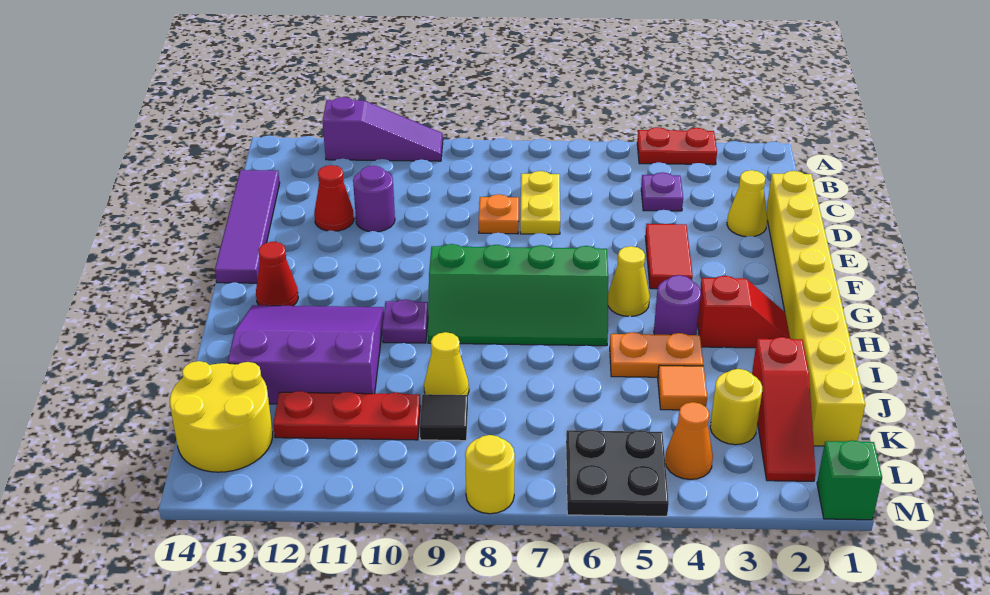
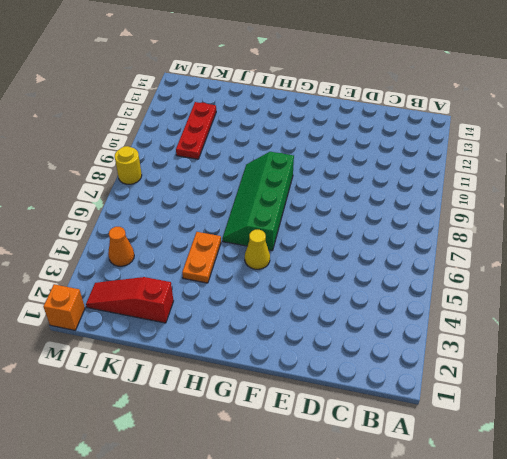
orange brick M1 level 1 -> green brick M1 level 1
none -> red plate A3:A4 level 1
none -> purple slope A10:A12 level 1 top 12
none -> purple plate C4 level 1
none -> yellow plate C7:D7 level 1

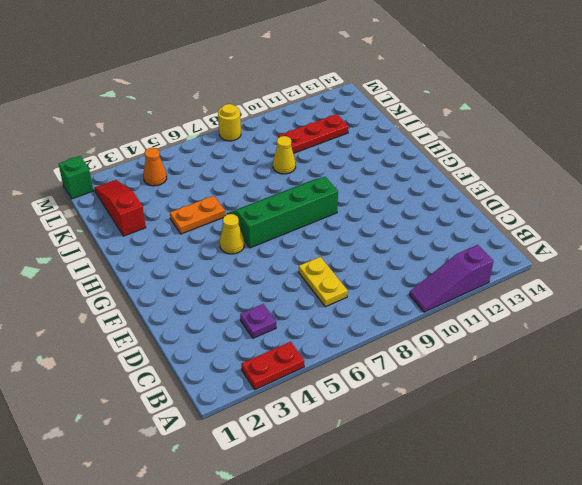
none -> purple tile C14:F14 level 1
none -> yellow brick D1:K1 level 1
none -> yellow cone D2 level 1
none -> orange plate D8 level 1

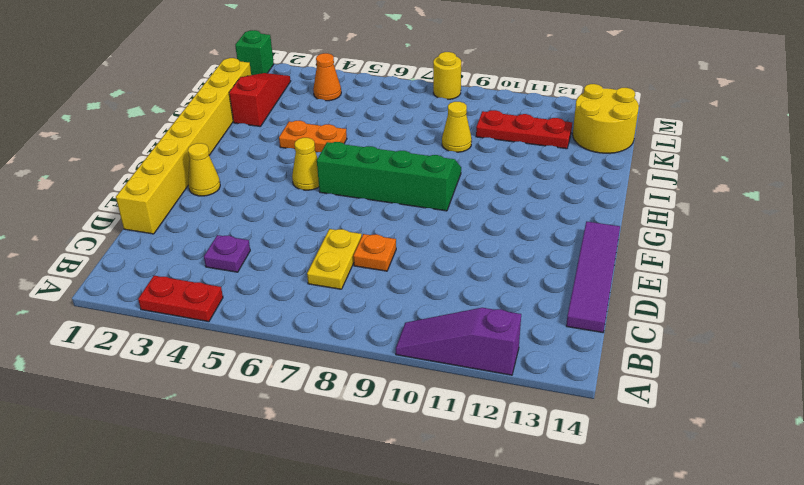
yellow cone F2 level 1 -> yellow cone D2 level 1
none -> purple round brick D11 level 1
none -> red cone D12 level 1
none -> red tile E4:F4 level 1
none -> red cone G13 level 1

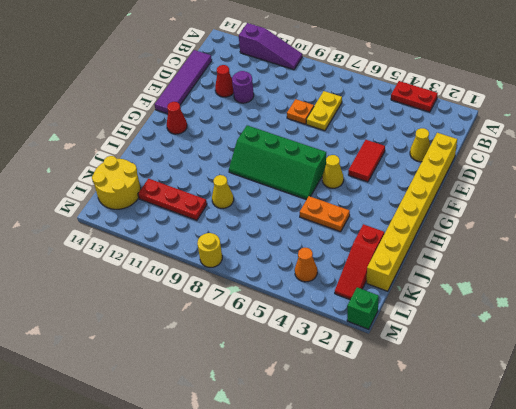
none -> purple plate C4 level 1
none -> red slope H2:H3 level 1 top 3
none -> purple round brick H4 level 1
none -> purple plate H10 level 1

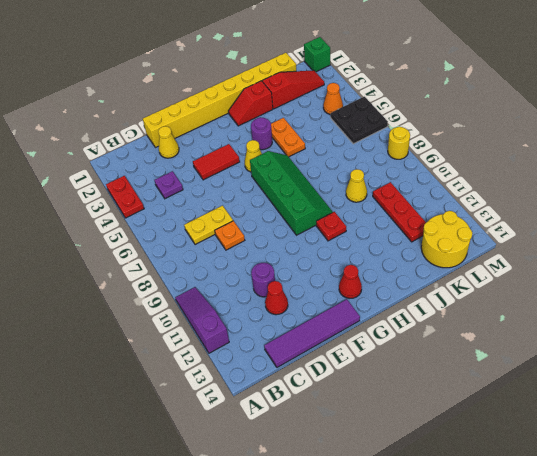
red slope H2:I2 level 1 top I -> red slope H2:H3 level 1 top 3
red plate H10 level 1 -> purple plate H10 level 1
none -> purple slope H11:J13 level 1 top J
none -> orange tile J4 level 1
none -> yellow round brick K3 level 1
none -> black tile K9 level 1

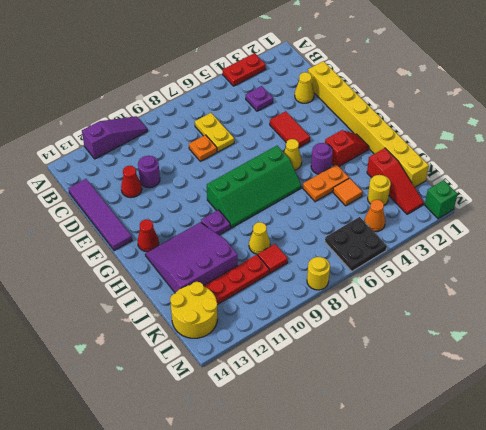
red tile K9 level 1 -> black tile K9 level 1

